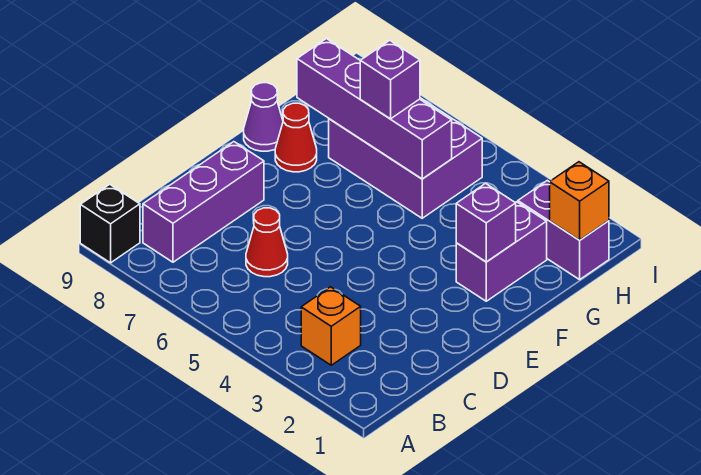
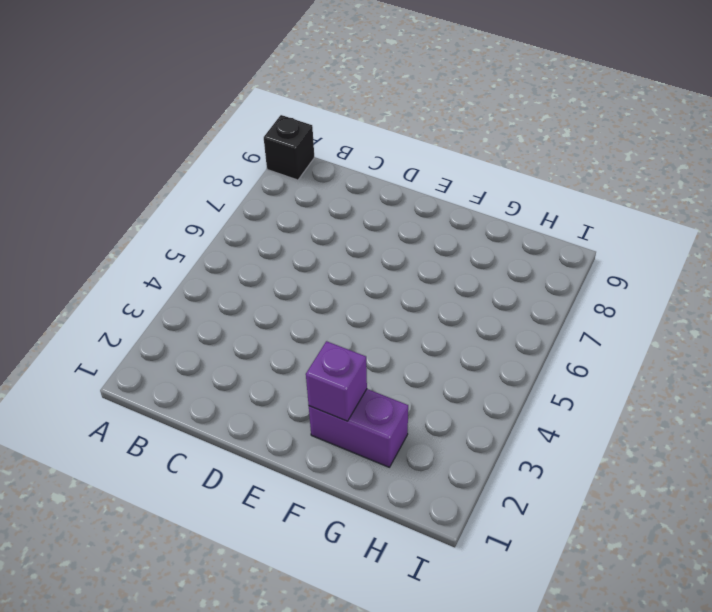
none -> orange brick B3 level 1
none -> purple brick B8:D8 level 1
none -> red cone C6 level 1

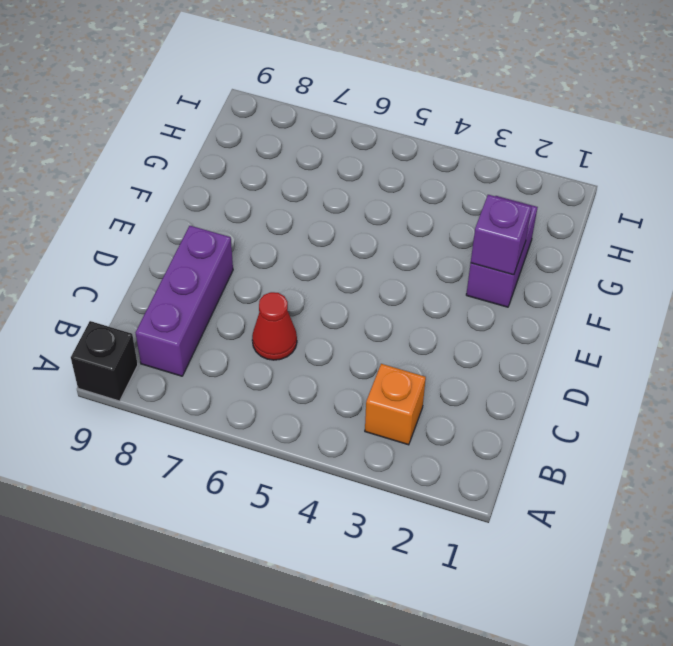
none -> red cone F8 level 1
none -> purple cone F9 level 1
none -> purple brick G5:H7 level 1

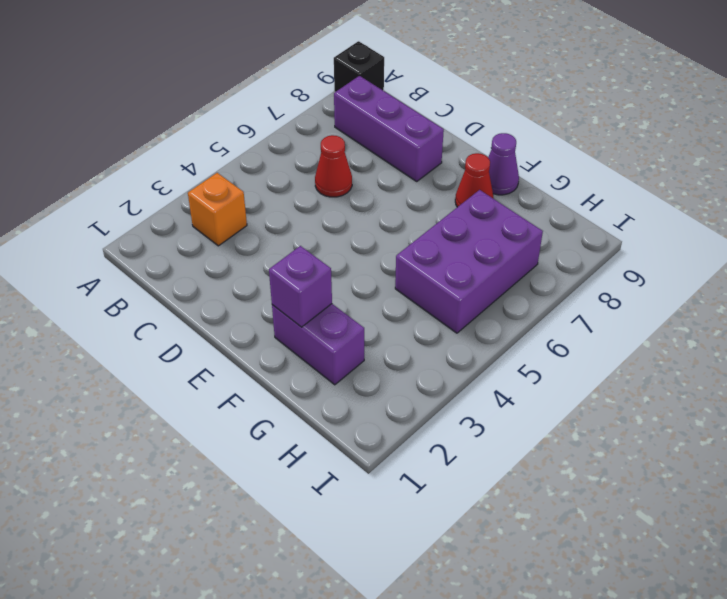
none -> purple brick H1:H2 level 1
none -> purple brick G5:G8 level 2
none -> orange brick H1 level 2

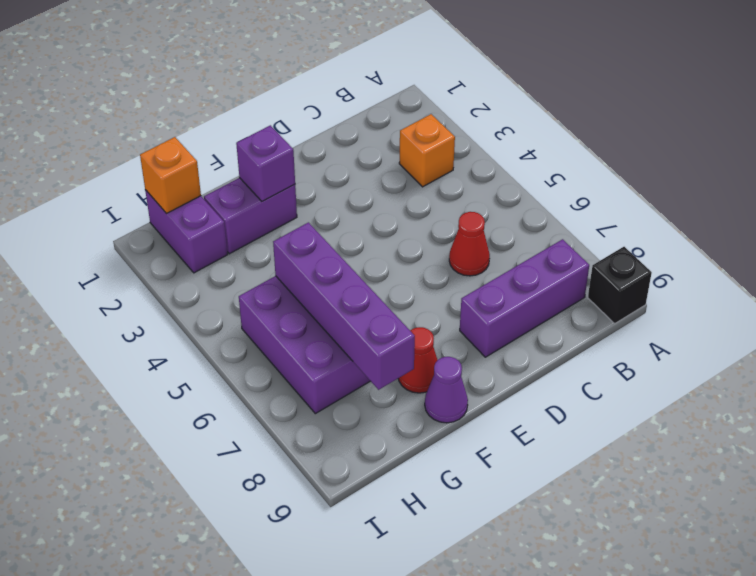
none -> purple brick G6 level 3

